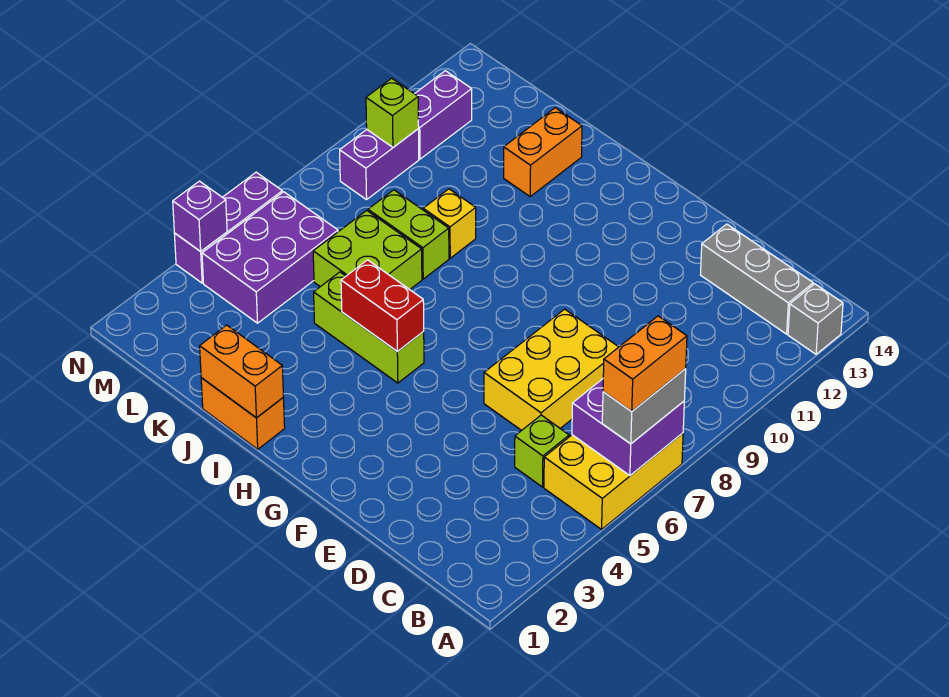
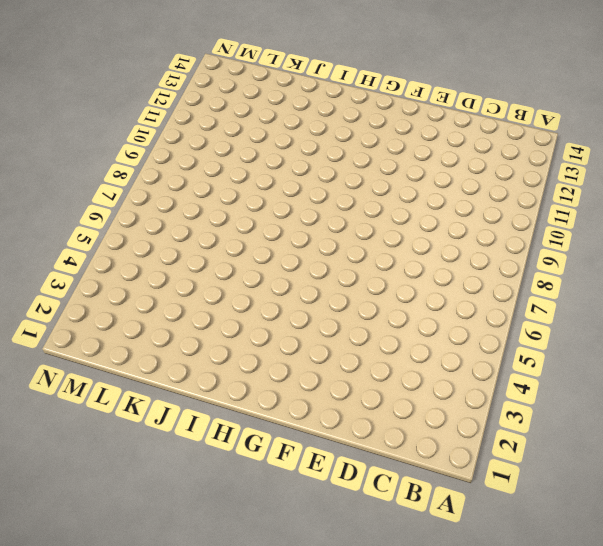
none -> yellow brick A5:B7 level 1
none -> grey brick A13 level 1
none -> grey brick B13:D13 level 1

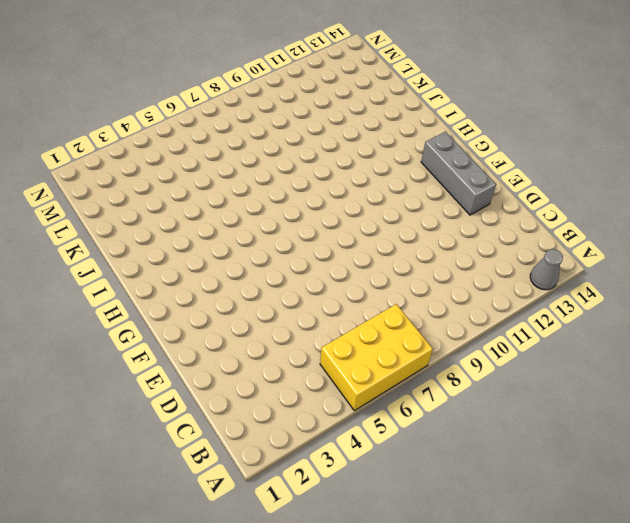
grey cone A13 level 1 -> grey brick A13 level 1
grey brick E13:G13 level 1 -> grey brick B13:D13 level 1
none -> lime brick C5 level 1
none -> yellow brick D6:E8 level 1
none -> lime brick H5:J5 level 1

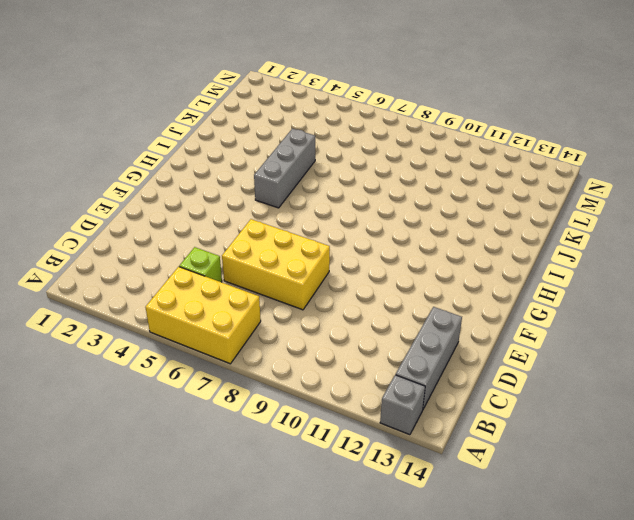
grey brick H5:J5 level 1 -> lime brick H5:J5 level 1
none -> orange brick I1:J1 level 1
none -> lime brick J6:K7 level 1
none -> lime brick J8:K8 level 1

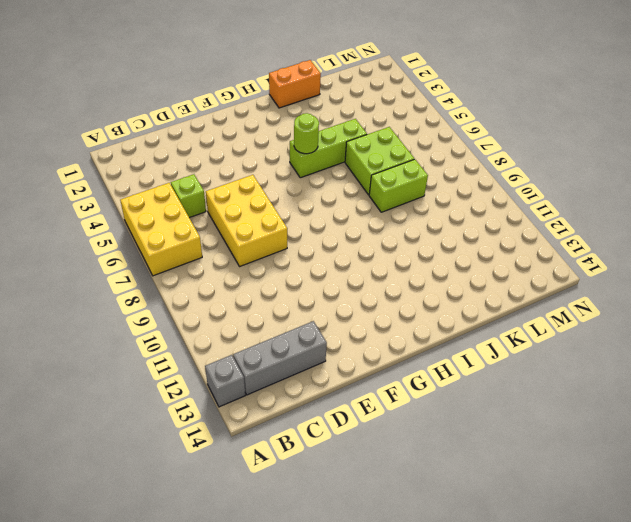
lime round brick H5 level 2 -> red brick H5:I5 level 2
none -> yellow brick J9 level 1
none -> orange brick J12:J13 level 1
none -> purple brick L4:M6 level 1

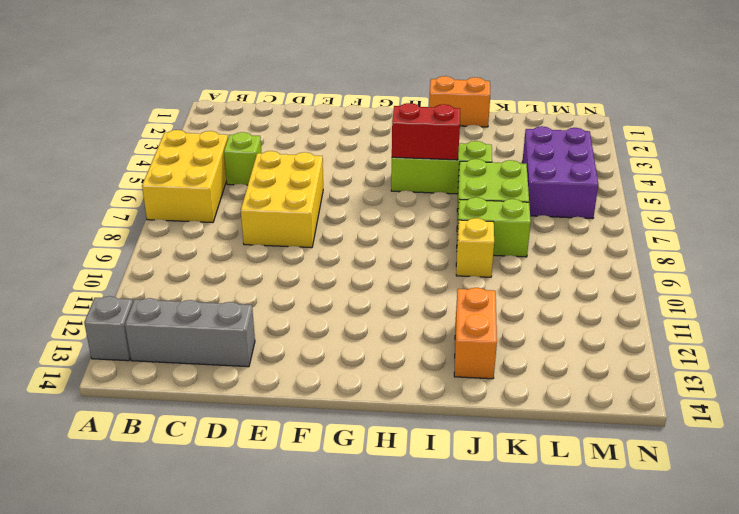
none -> purple brick M9:M10 level 1
none -> purple brick M11:M12 level 1
none -> purple brick N4:N6 level 1

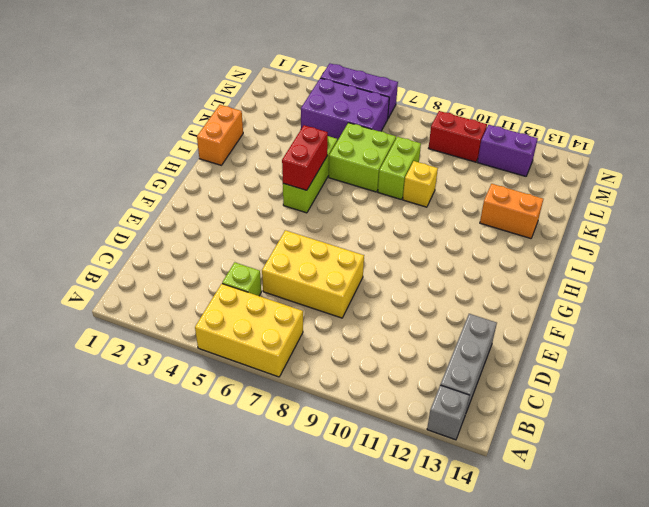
red brick M9:M10 level 1 -> purple brick M9:M10 level 1
none -> purple brick A6:B7 level 2
none -> orange brick I1:J1 level 2
none -> lime brick M10 level 2

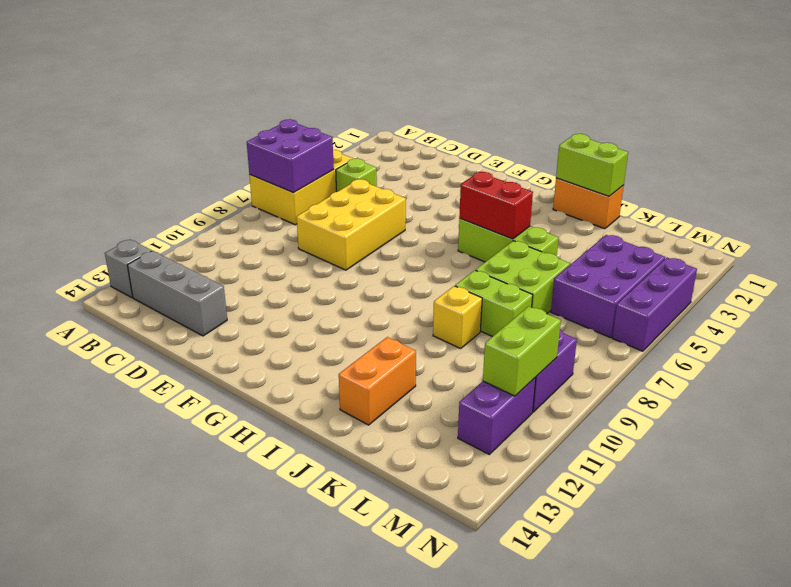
lime brick I1:J1 level 2 -> orange brick I1:J1 level 2
lime brick M10:M11 level 2 -> lime brick M10 level 2
none -> purple brick N4 level 2
none -> grey brick A6:A7 level 3
none -> orange brick A6:A7 level 4

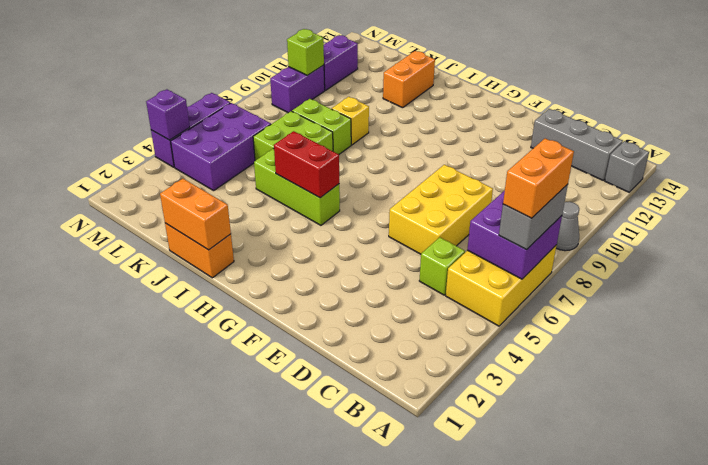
grey cone A9 level 1 -> none

